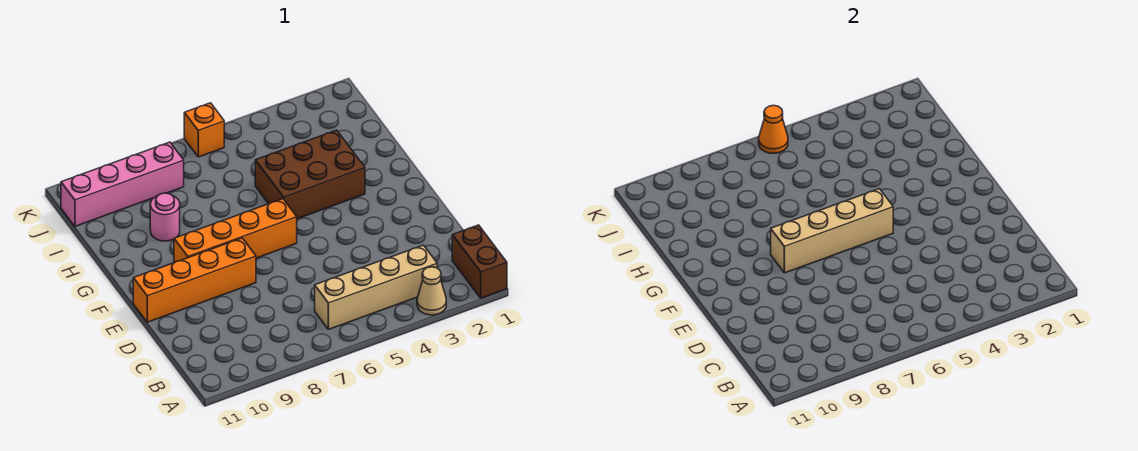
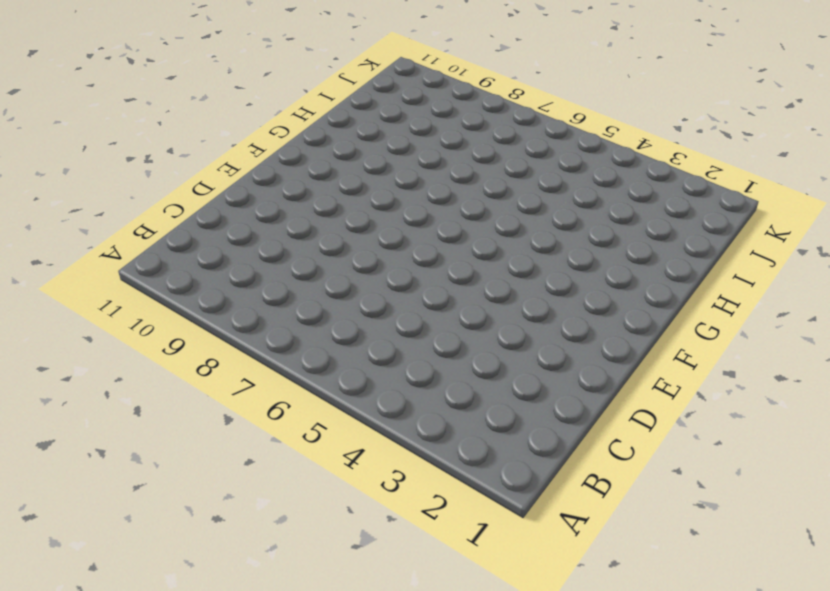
none -> brown brick A1:B1 level 1
none -> tan cone A3 level 1

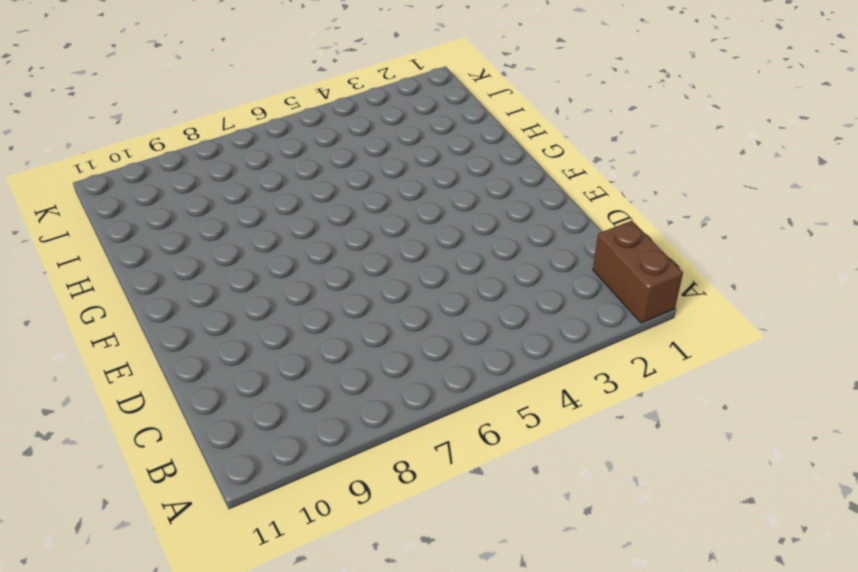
none -> tan cone A3 level 1
none -> tan brick B3:B6 level 1

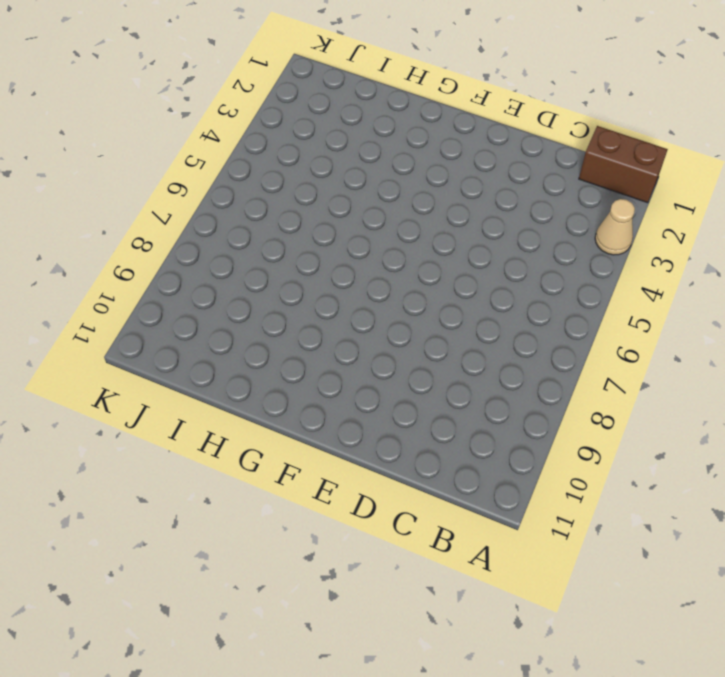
none -> tan brick B3:B6 level 1
none -> orange brick E8:E11 level 1

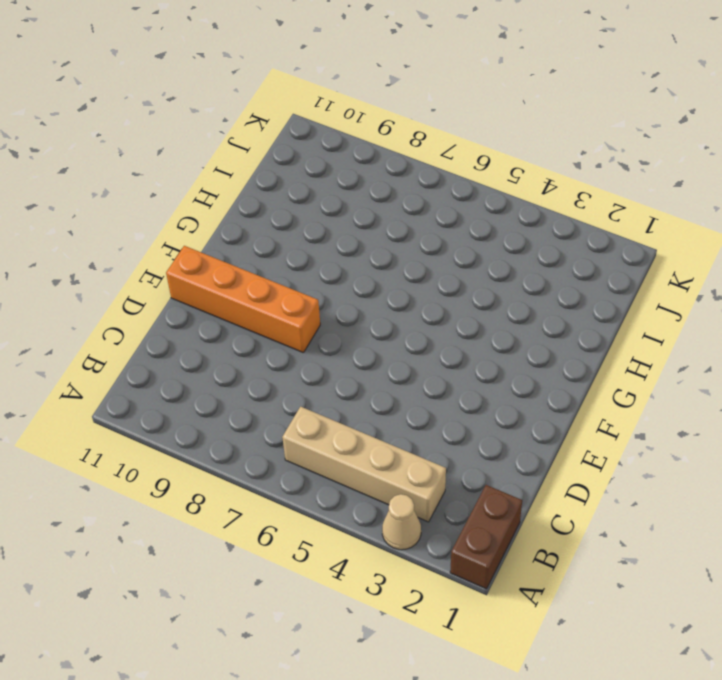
none -> orange brick F6:F9 level 1
none -> brown brick G3:H5 level 1

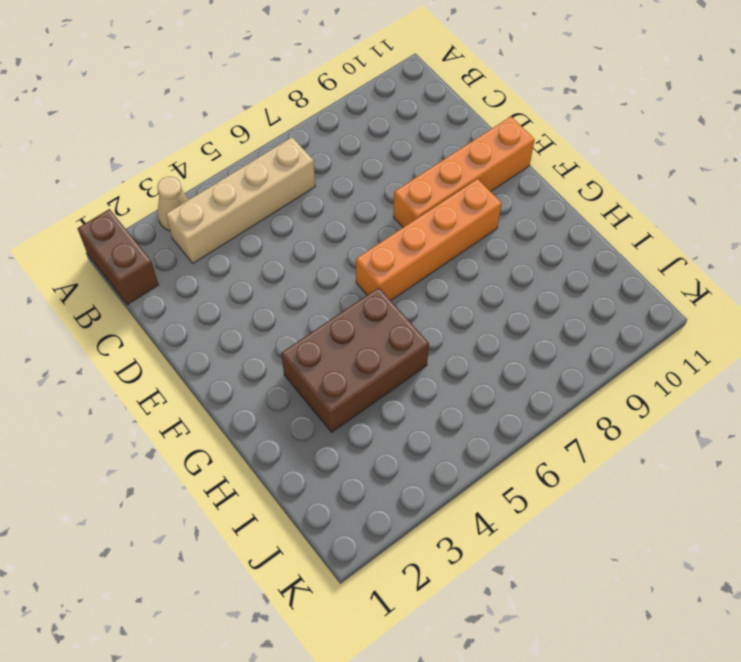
none -> pink round brick H9 level 1
none -> pink brick J8:J11 level 1

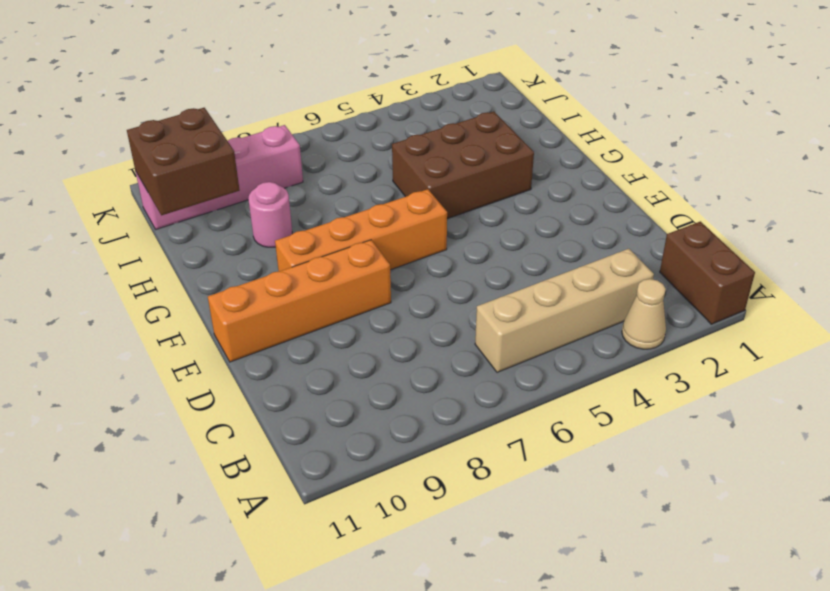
brown brick I10:J11 level 2 -> none
none -> orange brick K6 level 1
none -> tan brick F5:F8 level 2

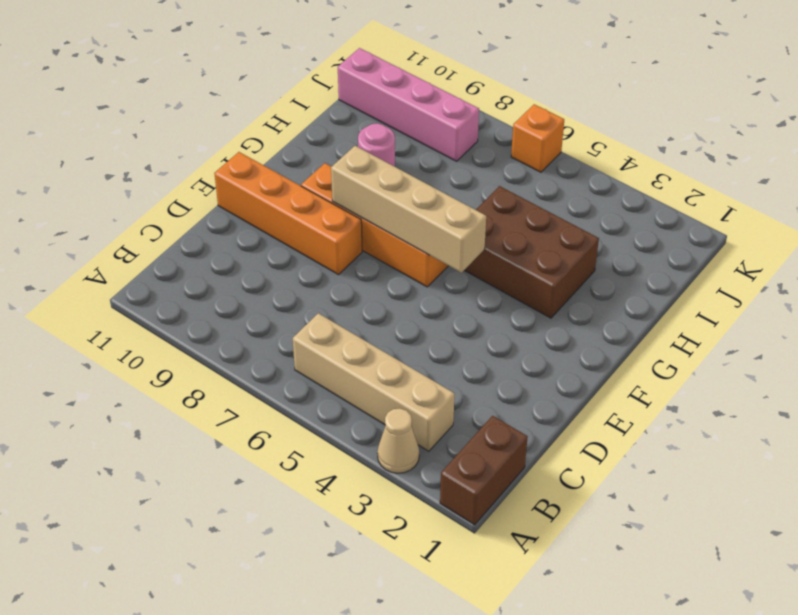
none -> orange cone K6 level 2

